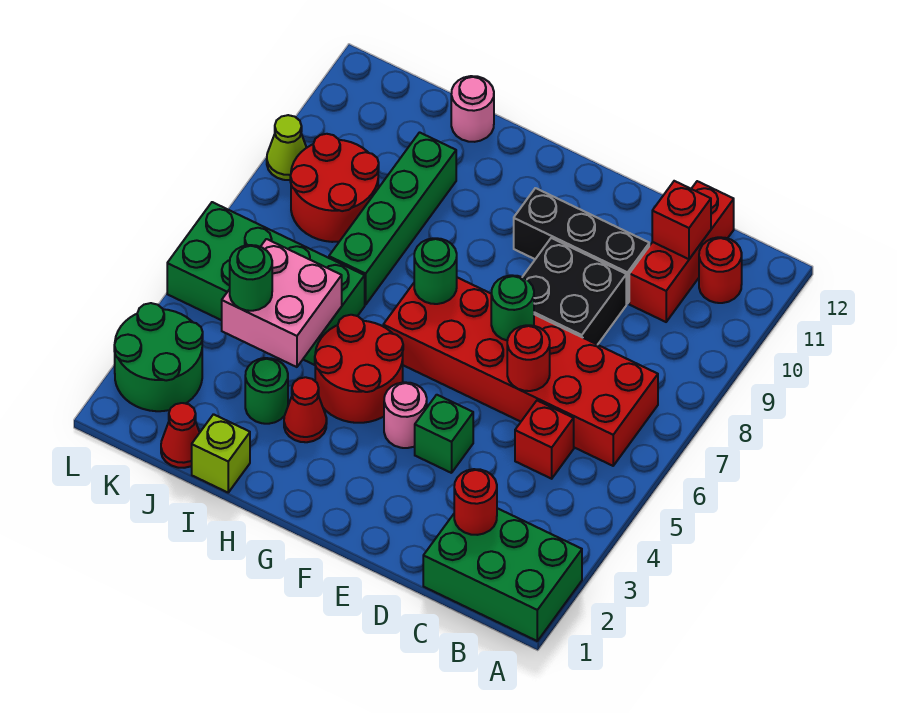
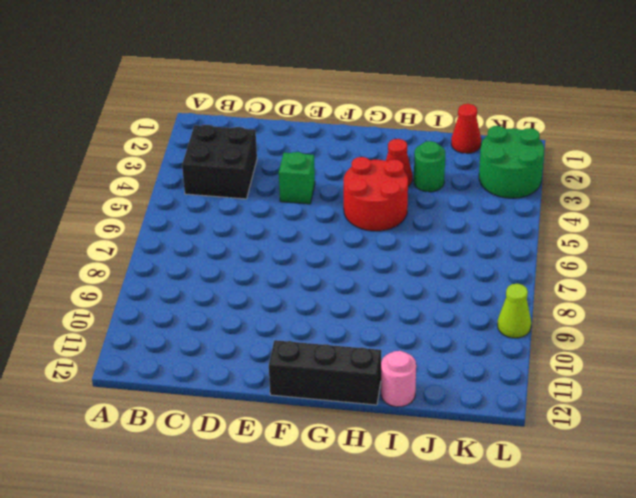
black brick B3:C4 level 1 -> black brick D8:E9 level 1
black brick F12:H12 level 1 -> black brick D10:F10 level 1
none -> green brick A1:C2 level 1
none -> red brick B6:G7 level 1
none -> red round brick B11 level 1

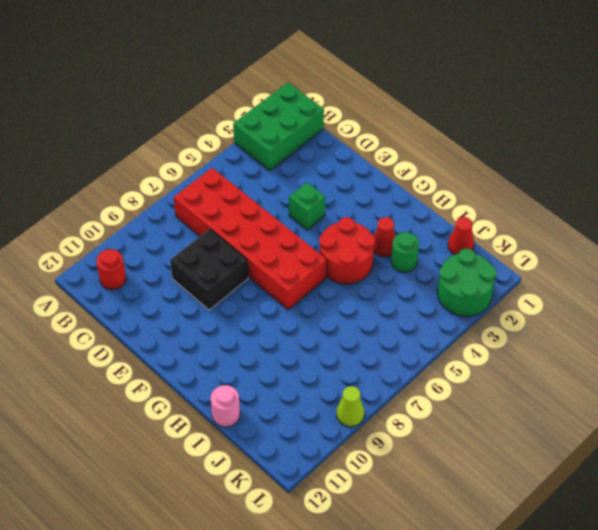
green brick A1:B3 level 1 -> green brick A1:C2 level 1
none -> red brick C5 level 1
none -> red brick C10:C12 level 1
none -> black brick D10:F10 level 1

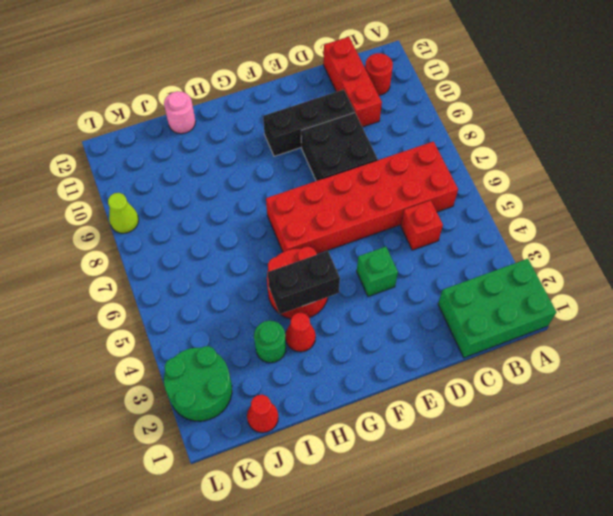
black brick G4:H4 level 2 -> none
none -> pink round brick F4 level 1
none -> lime brick I1 level 1
none -> green brick I5:L6 level 1

